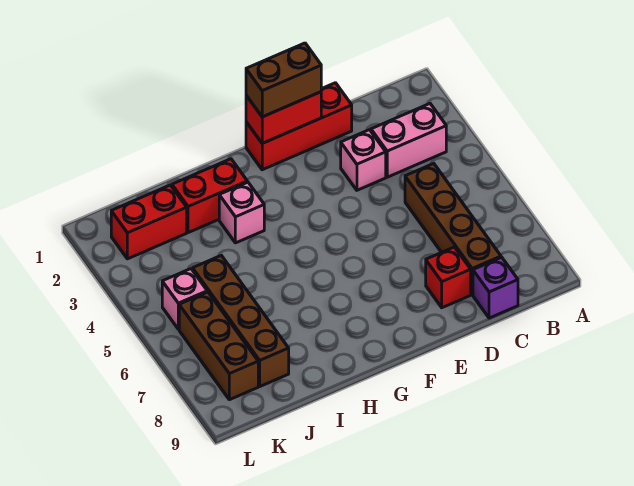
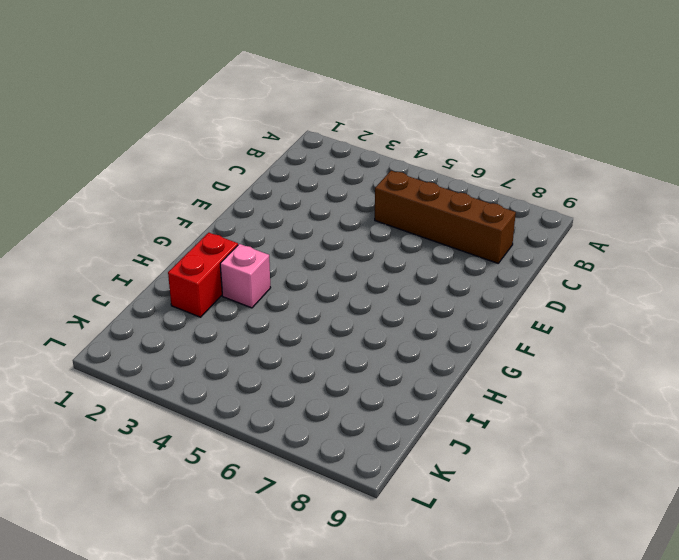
none -> pink brick B3:C3 level 1
none -> purple brick C9 level 1
none -> red brick D1:F1 level 1

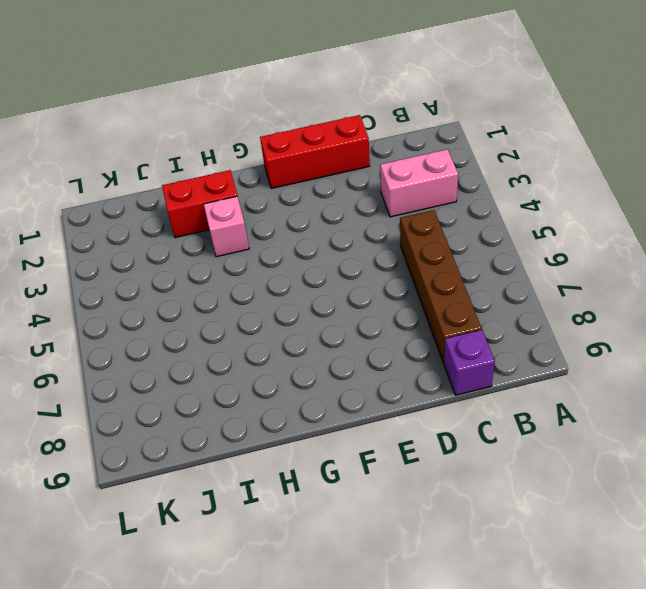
none -> pink brick D3 level 1
none -> red brick D8 level 1
none -> red brick J2:K2 level 1

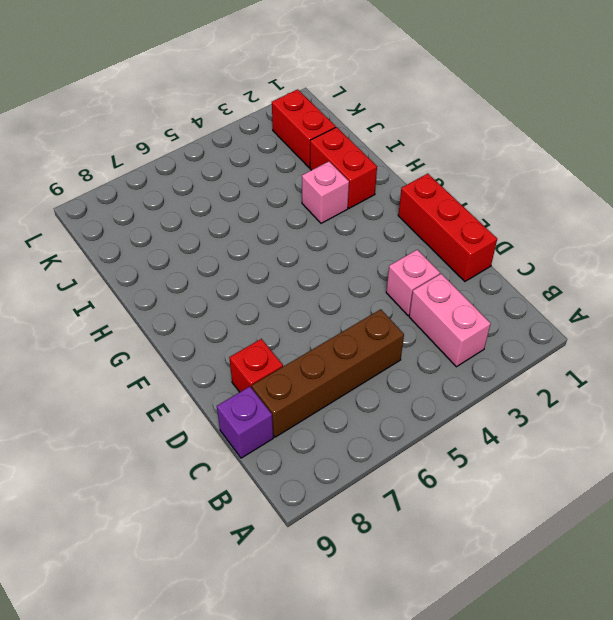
none -> brown brick J5:J8 level 1
none -> pink brick K5 level 1
none -> brown brick K6:K8 level 1

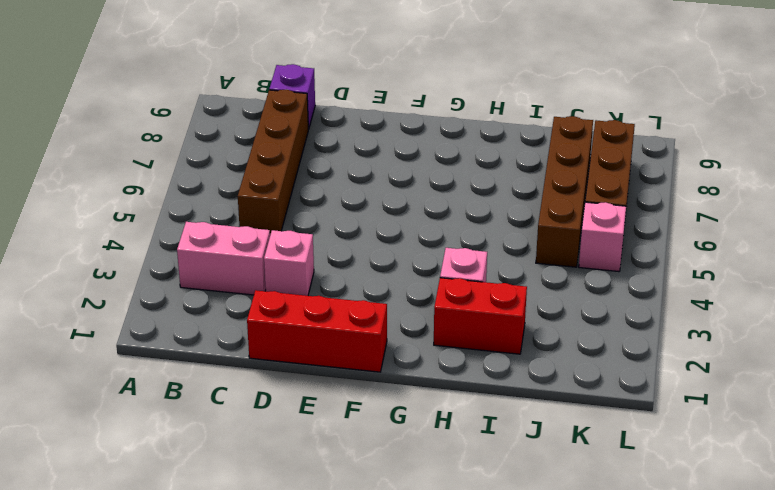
none -> red brick D8 level 1
none -> red brick J2:K2 level 1
none -> red brick E1:F1 level 2

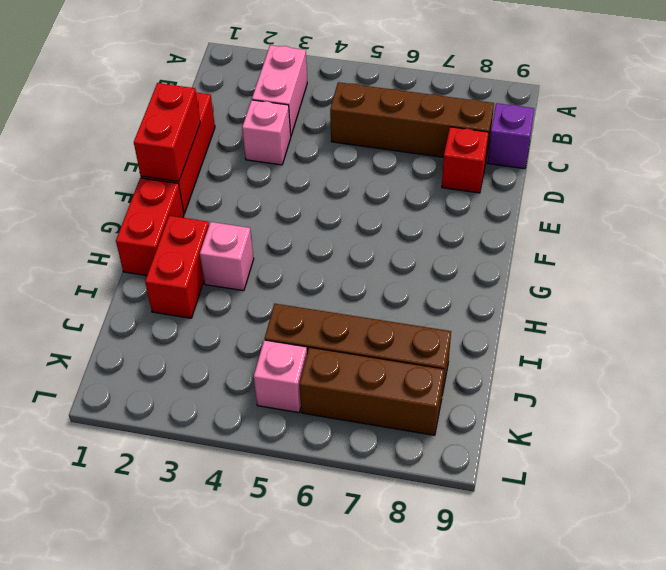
red brick G1:H1 level 1 -> red brick J2:K2 level 1
none -> brown brick E1:F1 level 3

